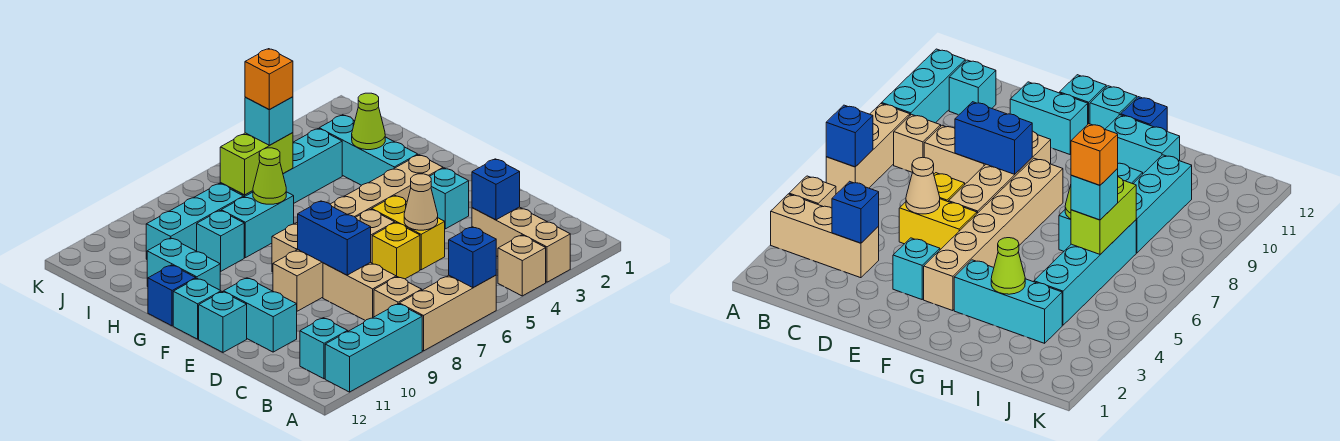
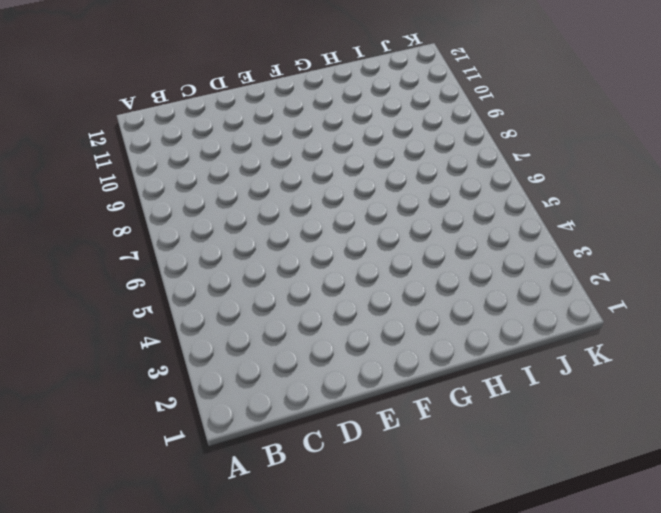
none -> tan brick A3:C3 level 1
none -> tan brick A4 level 1
none -> tan brick A6:A8 level 1
none -> cyan brick A9:A11 level 1

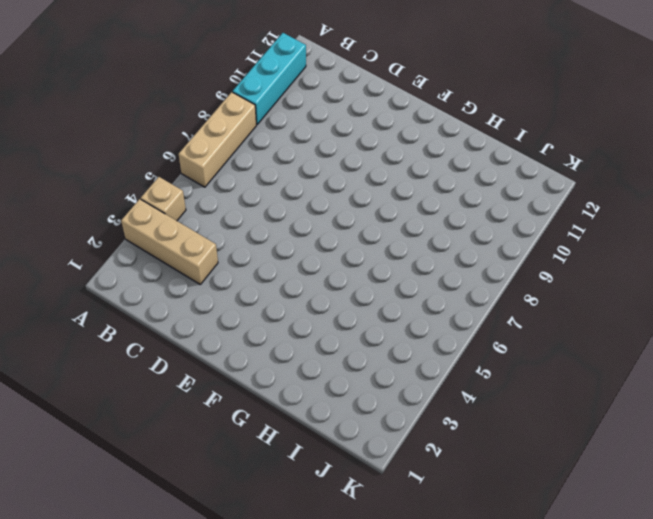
none -> tan brick B8 level 1
none -> cyan brick B11 level 1
none -> tan brick C8:D8 level 1
none -> yellow brick D5:E5 level 1

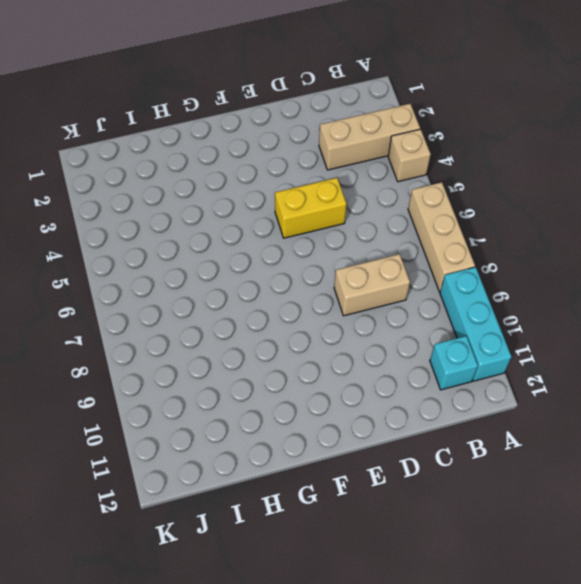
none -> tan brick B8 level 1
none -> yellow brick D6 level 1
none -> cyan brick D11:E11 level 1
none -> cyan brick E3 level 1

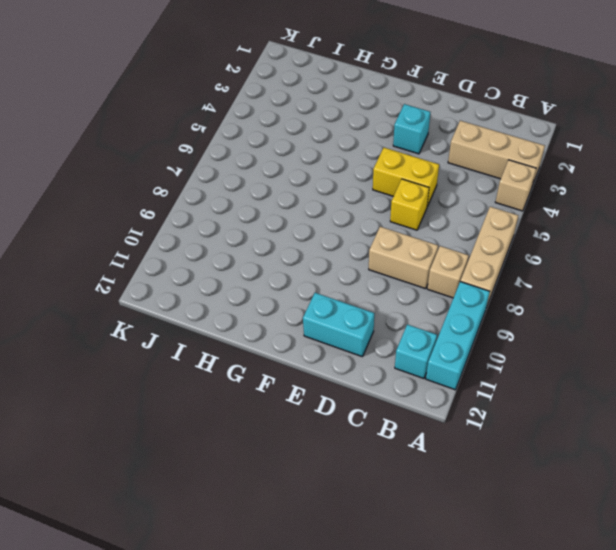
none -> tan brick E6:E9 level 1
none -> cyan brick E12 level 1
none -> tan brick F3:F8 level 1
none -> cyan brick F12 level 1

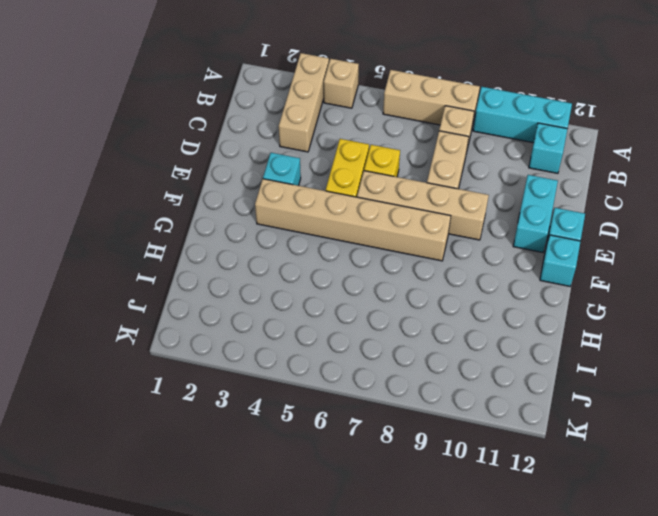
none -> cyan brick G3:I3 level 1
none -> cyan brick G11:H11 level 1
none -> blue brick G12 level 1
none -> cyan brick H7:H8 level 1

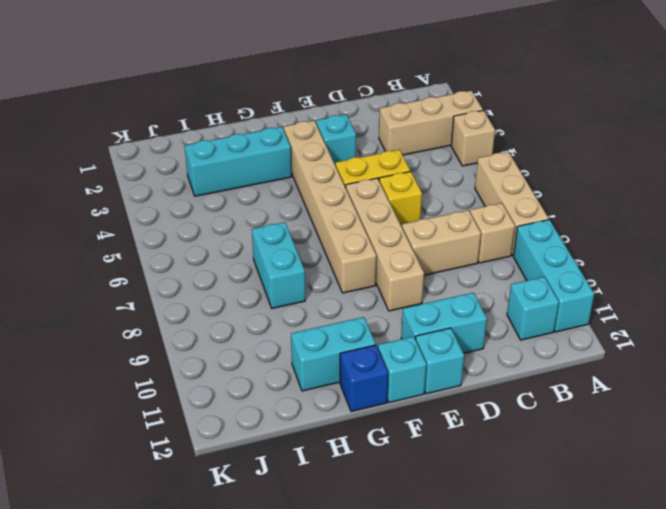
none -> cyan brick H9 level 1
none -> cyan brick I4:I7 level 1
none -> cyan brick I8:I10 level 1
none -> blue brick A6 level 2

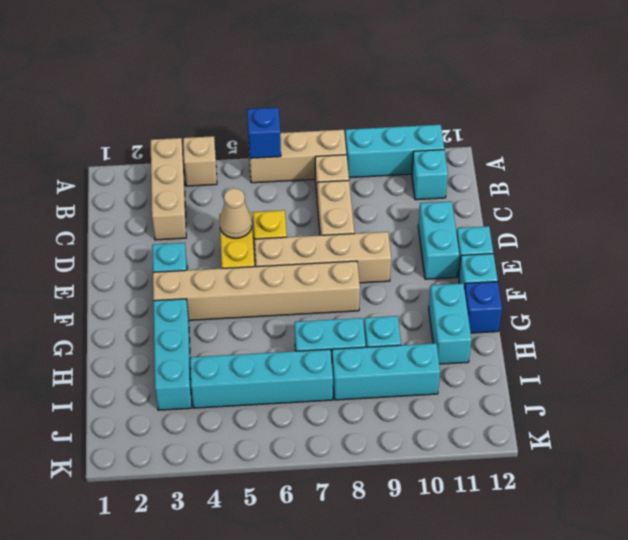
none -> blue brick C3 level 2
none -> blue brick D8:E8 level 2
none -> lime cone H3 level 2
none -> lime cone H7 level 2

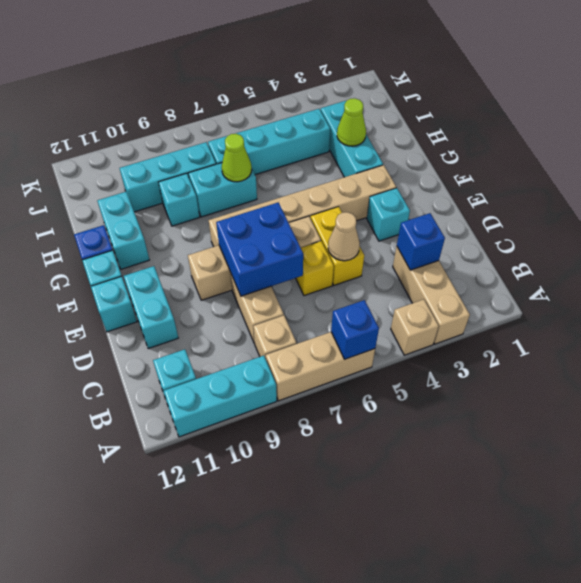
blue brick D7:E8 level 2 -> blue brick D8:E8 level 2
none -> lime brick I6:I7 level 2
none -> cyan brick I6 level 3
none -> orange brick I6 level 4

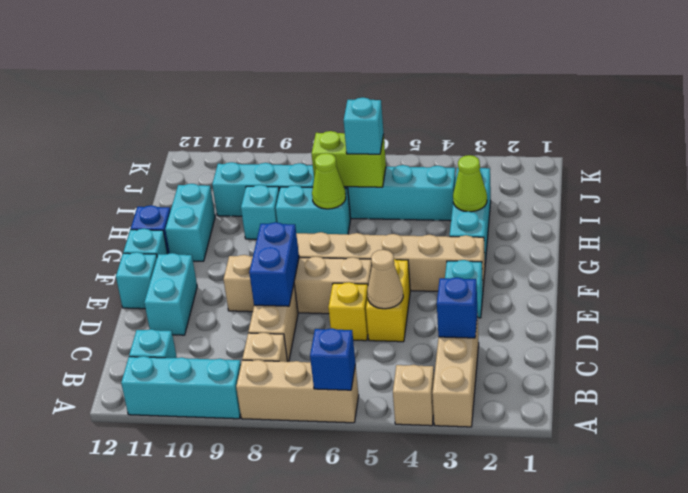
none -> orange brick I6 level 4

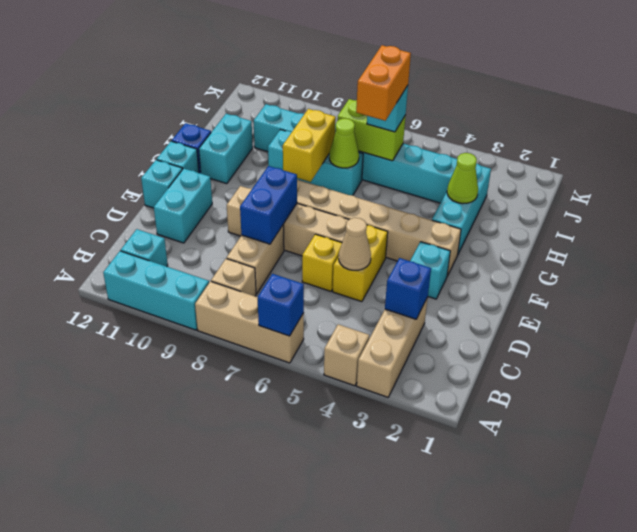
yellow brick G8:H8 level 2 -> none
orange brick H6:I6 level 4 -> orange brick I6 level 4

